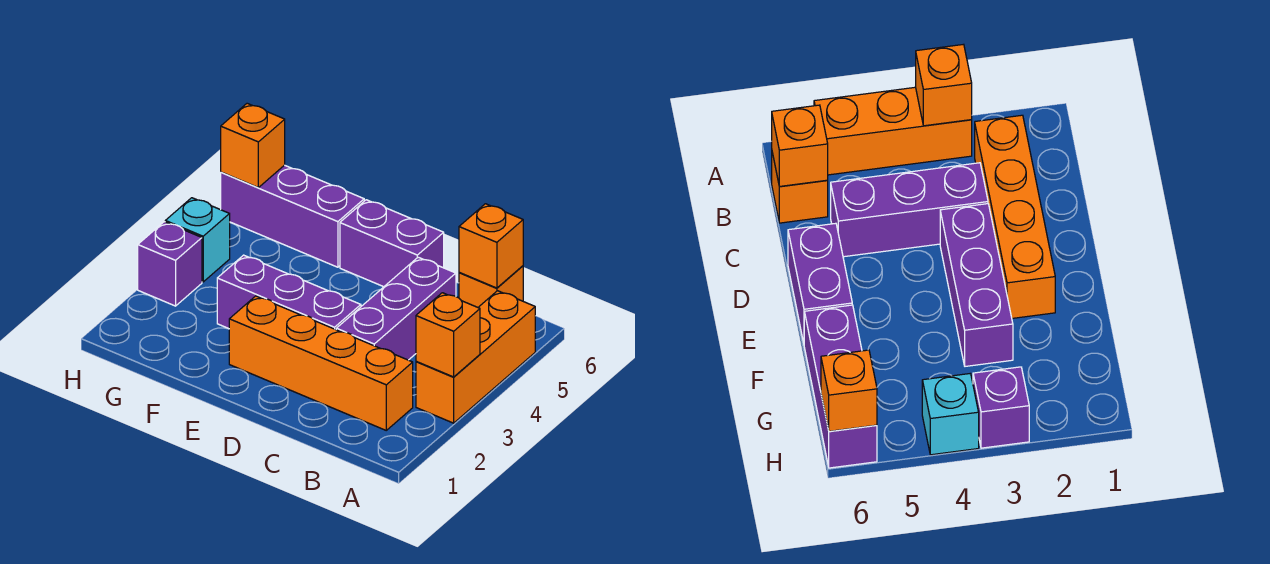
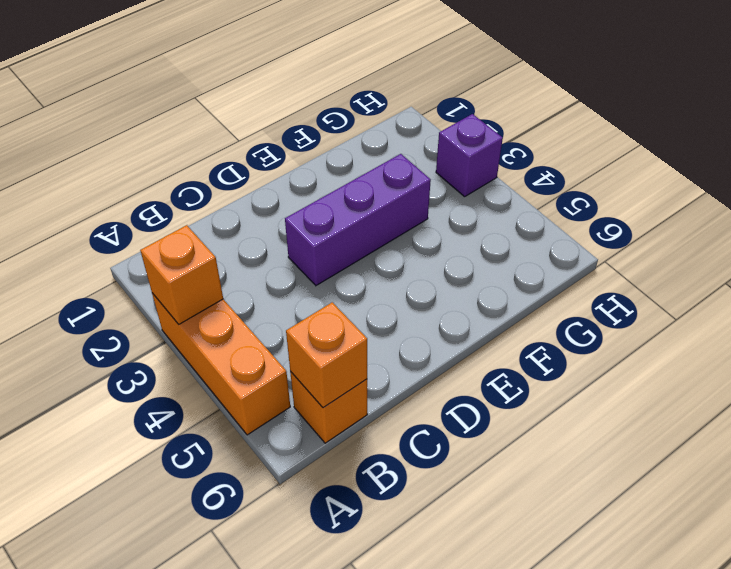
none -> orange brick B2:E2 level 1
none -> purple brick C3:C5 level 1
none -> purple brick D6:E6 level 1

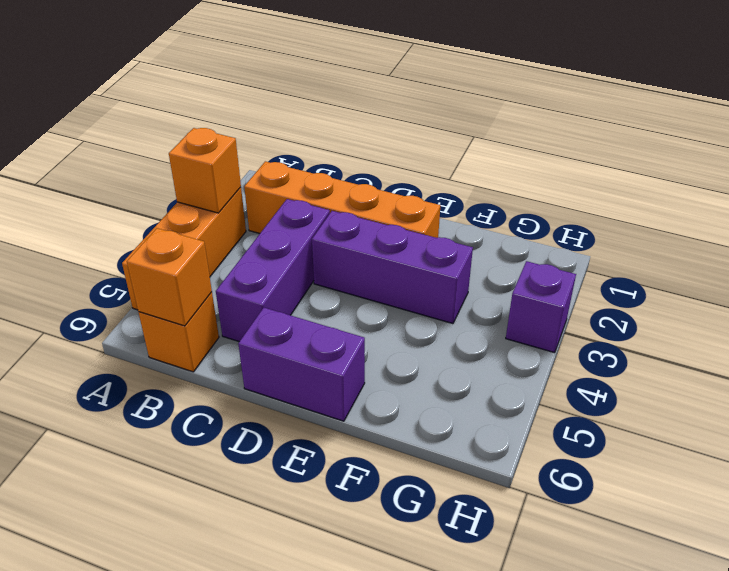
none -> purple brick F6:H6 level 1
none -> cyan brick H4 level 1
none -> orange brick H6 level 2

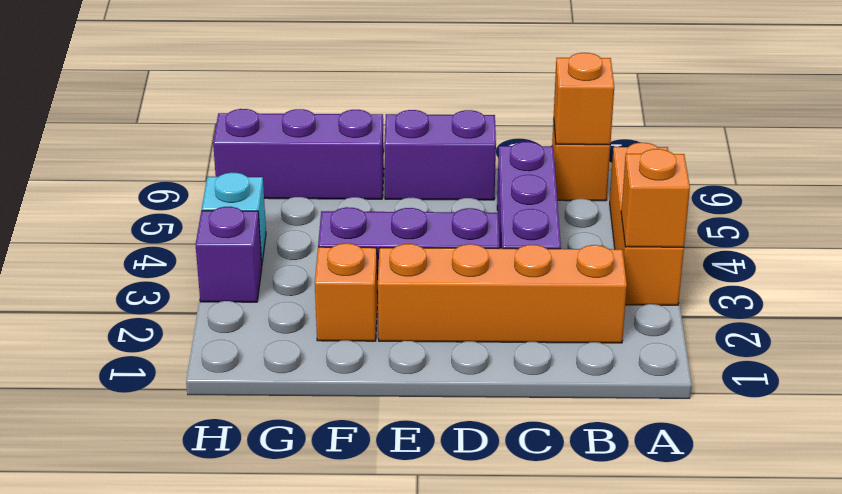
orange brick F2 level 1 -> orange brick H6 level 2

